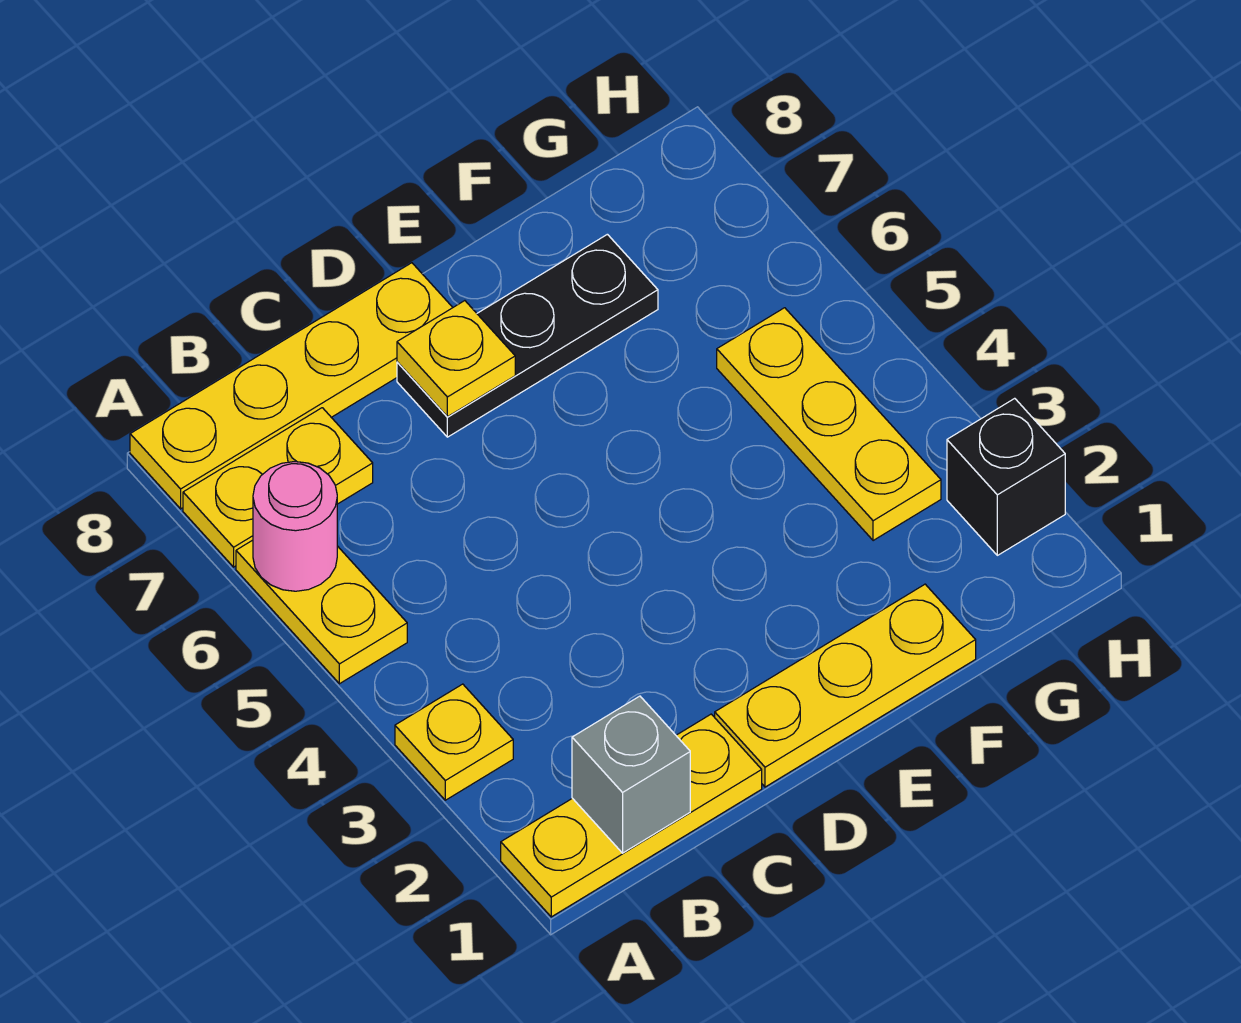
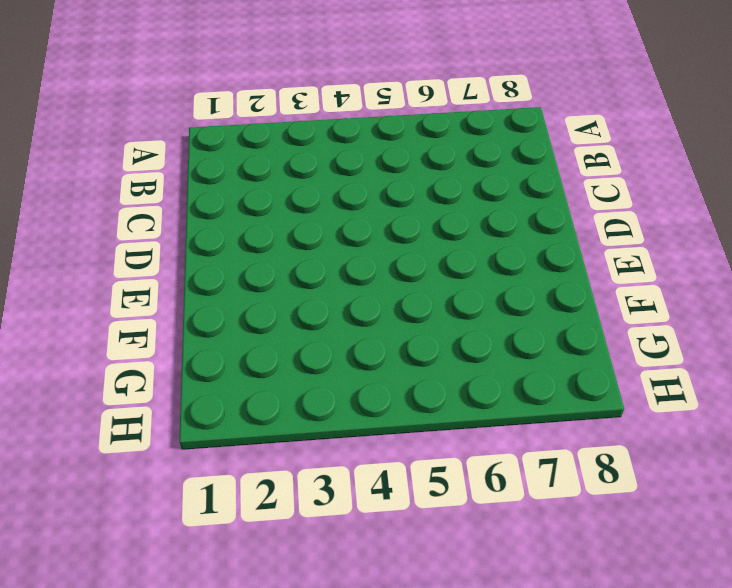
none -> yellow plate A1:C1 level 1
none -> yellow plate A3 level 1
none -> yellow plate A5:A6 level 1

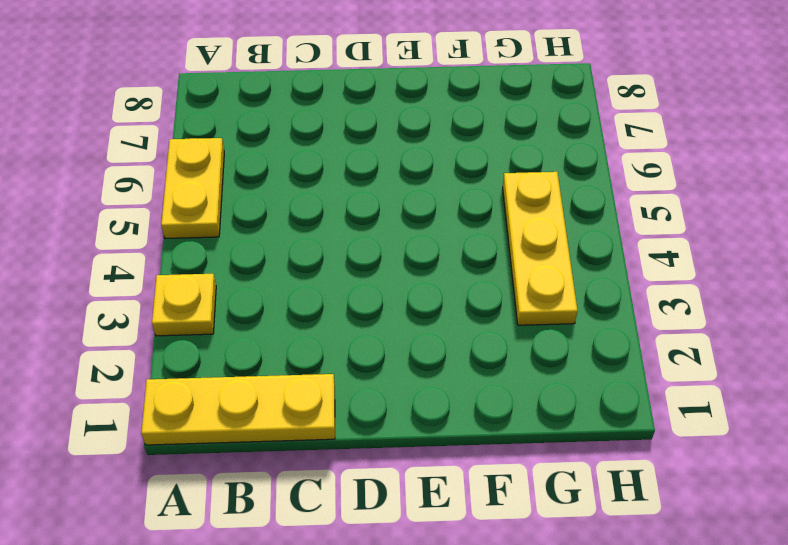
none -> yellow plate A7:B7 level 1
none -> yellow plate A8:D8 level 1
none -> yellow plate D1:F1 level 1

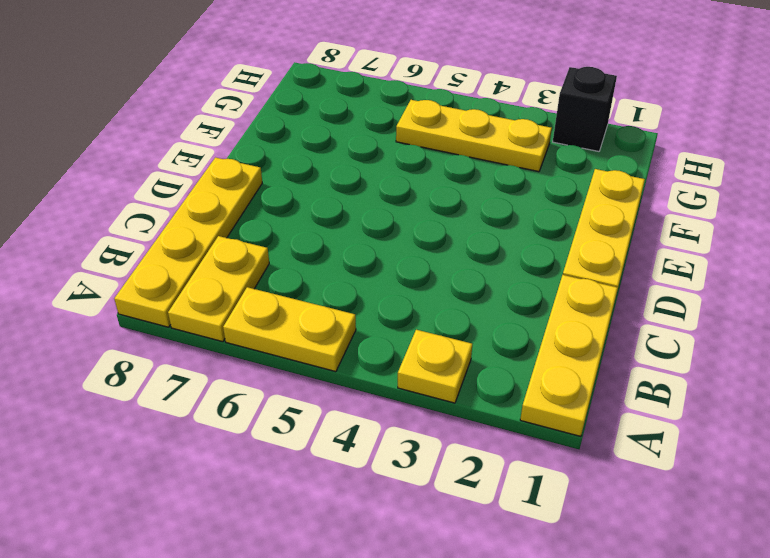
none -> black plate D7:F7 level 1
none -> pink round brick A6 level 2
none -> grey brick B1 level 2

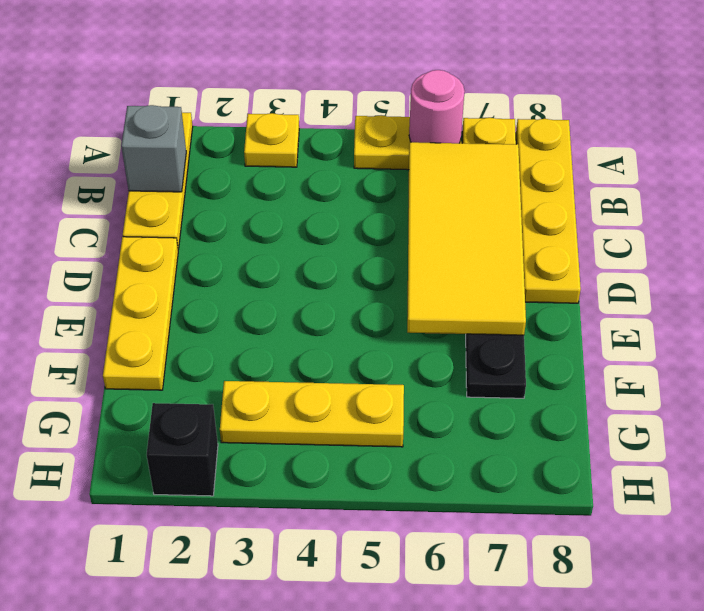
yellow tile B6:E7 level 2 -> yellow plate D7 level 2

